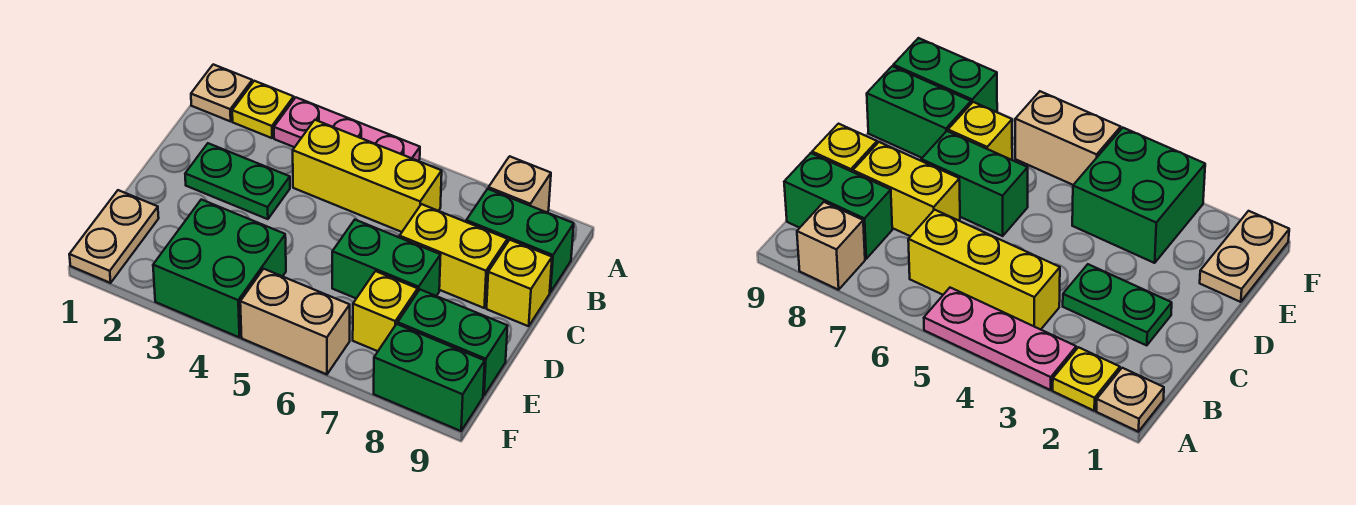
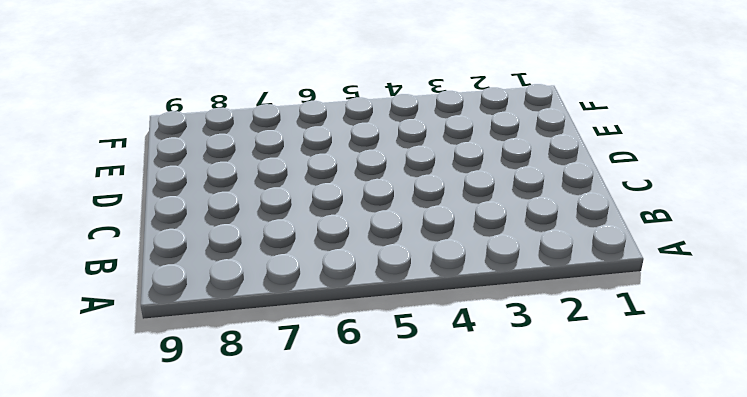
none -> tan plate A1 level 1
none -> yellow plate A2 level 1
none -> pink plate A3:A5 level 1

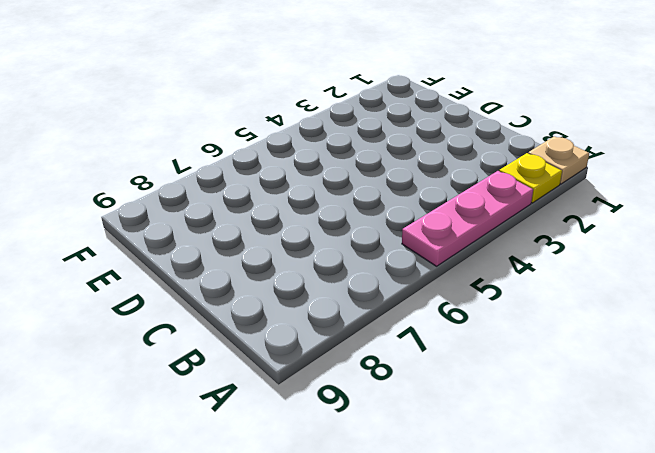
none -> tan brick A8 level 1
none -> yellow brick B4:B6 level 1
none -> green brick B8:B9 level 1

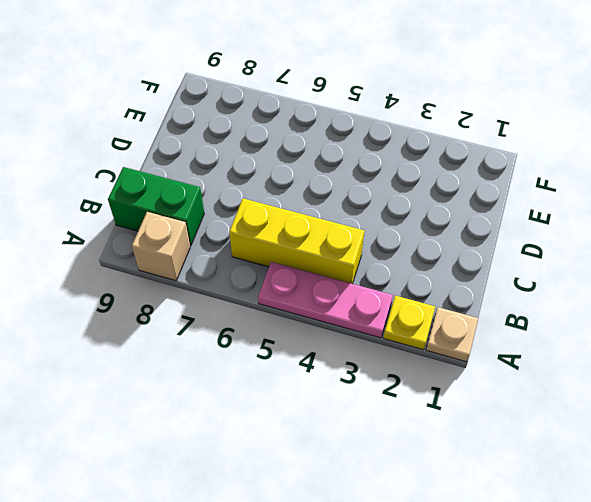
none -> green plate C2:C3 level 1
none -> yellow brick C7:C8 level 1
none -> yellow brick C9 level 1

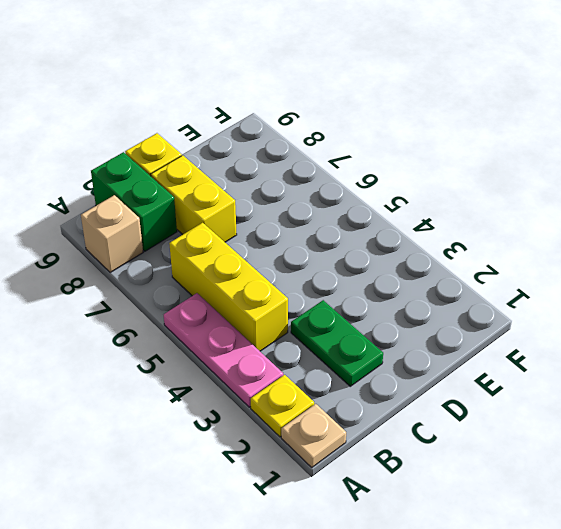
none -> green brick D6:D7 level 1
none -> tan plate E1:F1 level 1
none -> green brick E3:F4 level 1

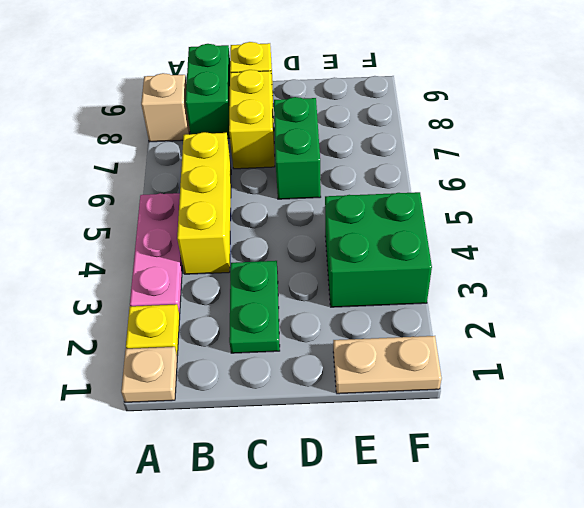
none -> yellow brick E7 level 1
none -> green brick E8:E9 level 1
none -> tan brick F5:F6 level 1

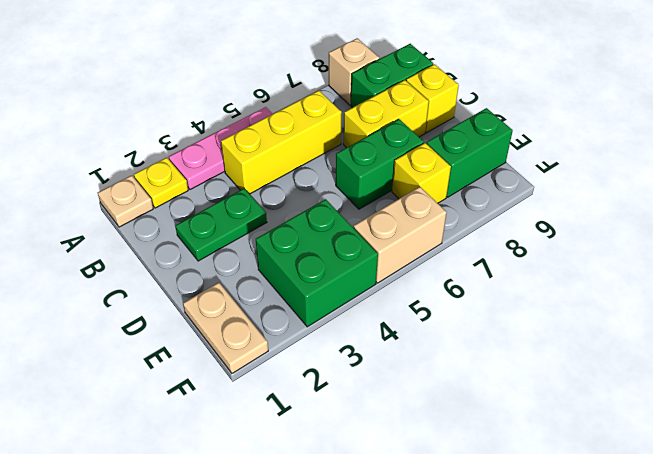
none -> green brick F8:F9 level 1

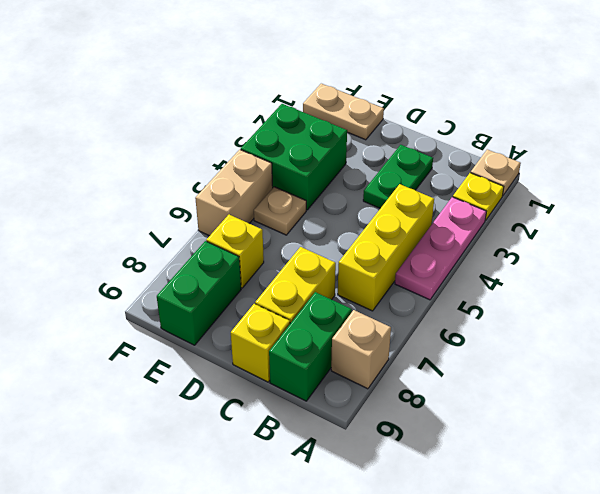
tan plate E5 level 1 -> none
none -> green brick D6:D7 level 1
none -> green brick F8:F9 level 1

